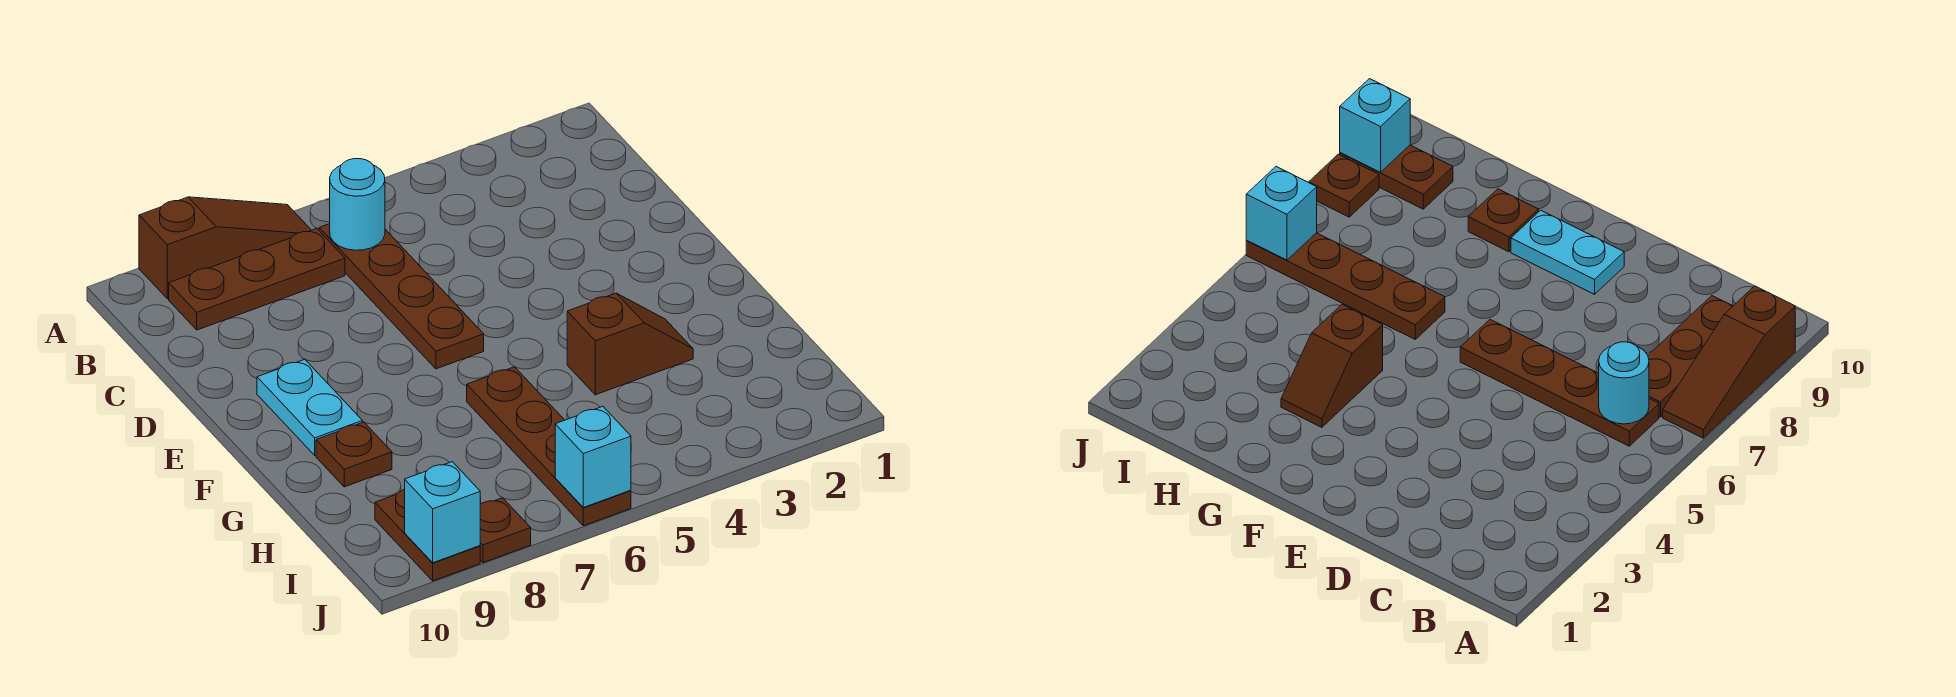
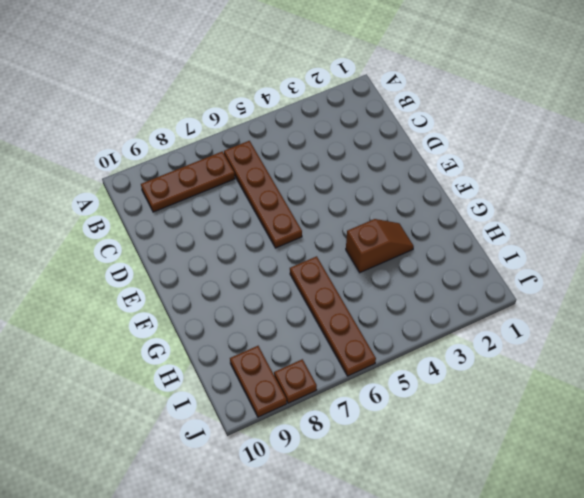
none -> brown slope A7:A9 level 1 top 9
none -> cyan plate E9:F9 level 1
none -> brown plate G9 level 1

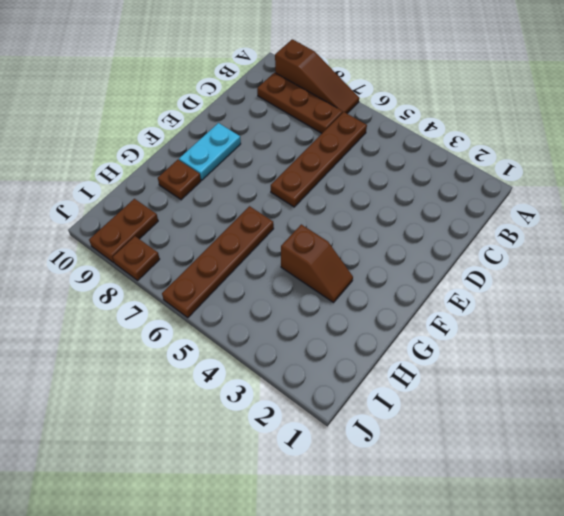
none -> cyan round brick B6 level 2
none -> cyan brick J6 level 2
none -> cyan brick J9 level 2

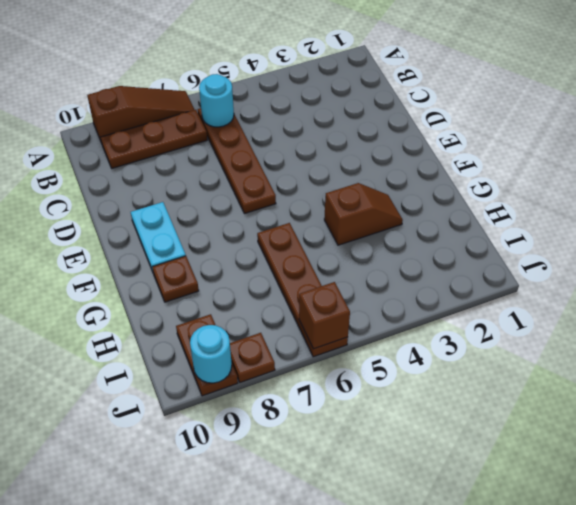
brown brick J6 level 2 -> cyan brick J6 level 2
cyan round brick J9 level 2 -> cyan brick J9 level 2

